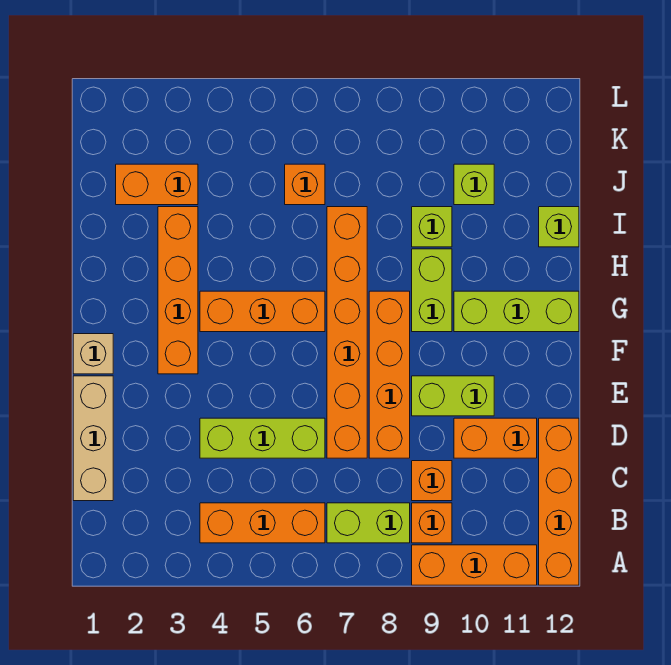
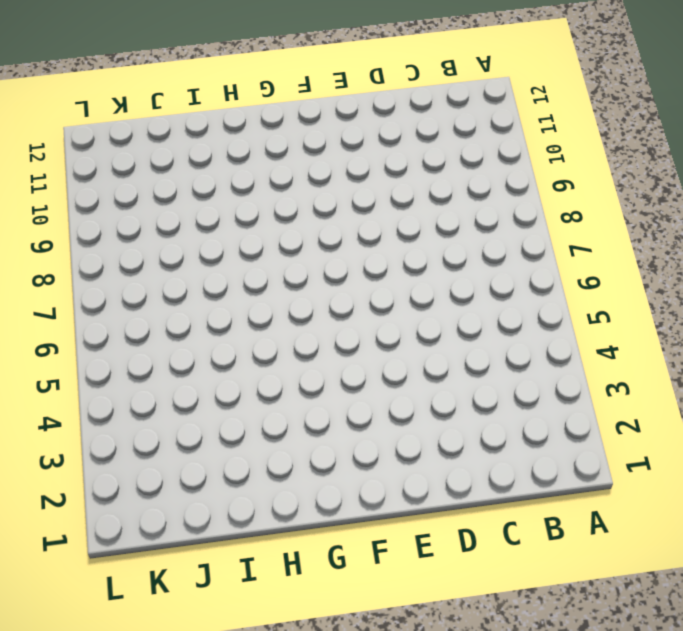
none -> orange brick A9:A11 level 1
none -> orange brick A12:D12 level 1
none -> orange brick B4:B6 level 1

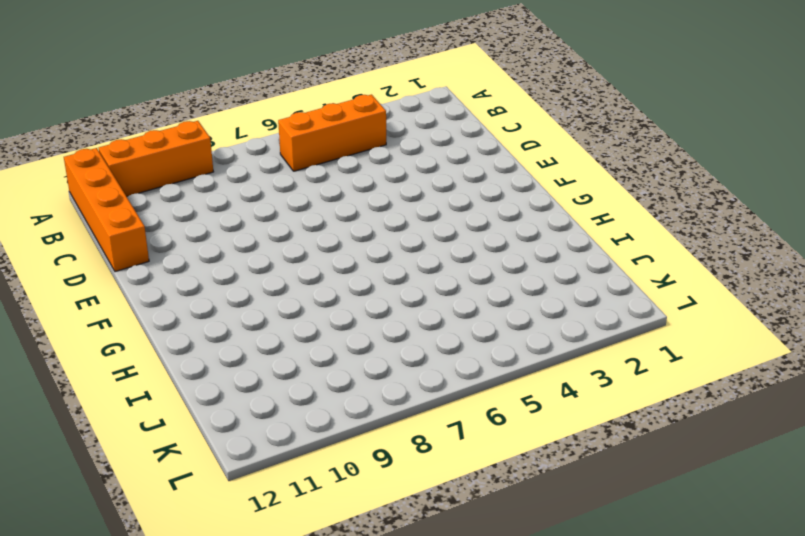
none -> lime brick B7:B8 level 1
none -> orange brick B9 level 1
none -> tan brick C1:E1 level 1

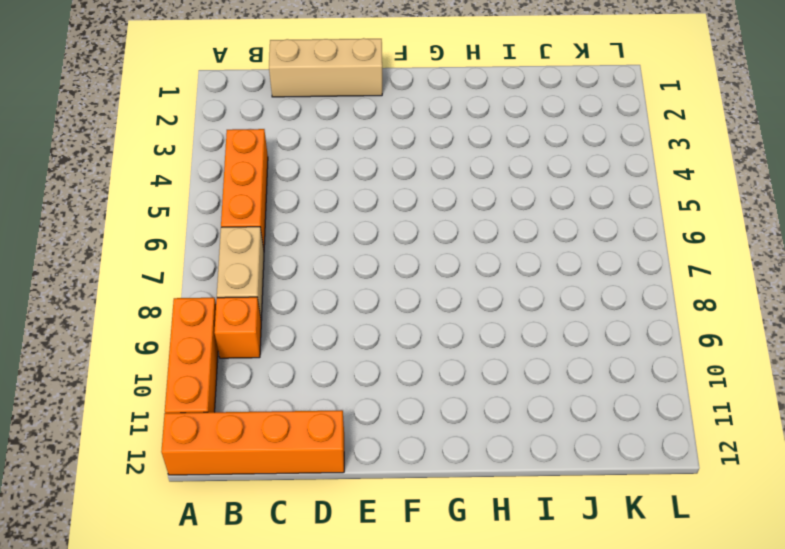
tan brick B7:B8 level 1 -> lime brick B7:B8 level 1
none -> orange brick C9 level 1
none -> lime brick D4:D6 level 1
none -> orange brick D7:I7 level 1

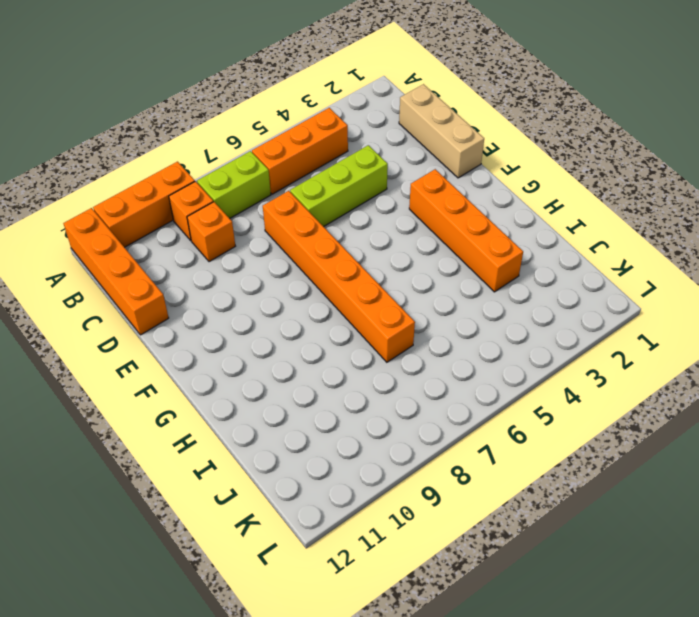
none -> orange brick D8:G8 level 1
none -> orange brick D10:D11 level 1
none -> lime brick E9:E10 level 1

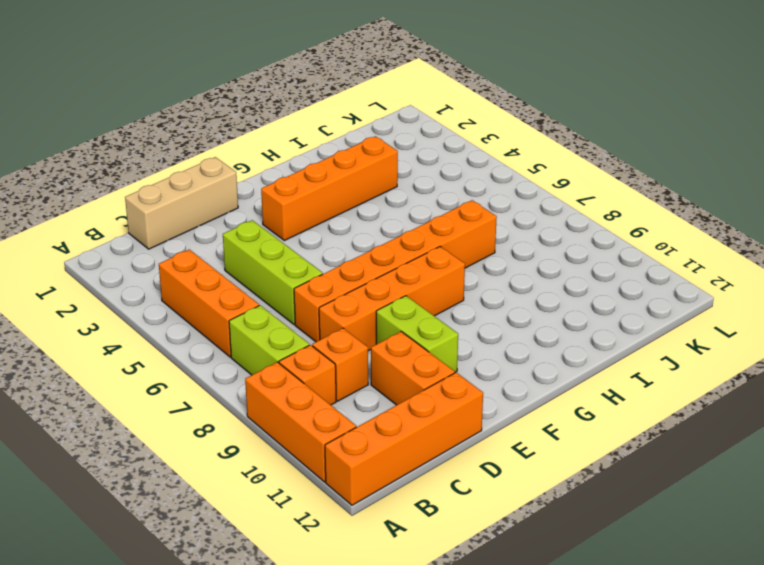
none -> tan brick F1 level 1
none -> orange brick G4:G6 level 1
none -> lime brick G9:H9 level 1

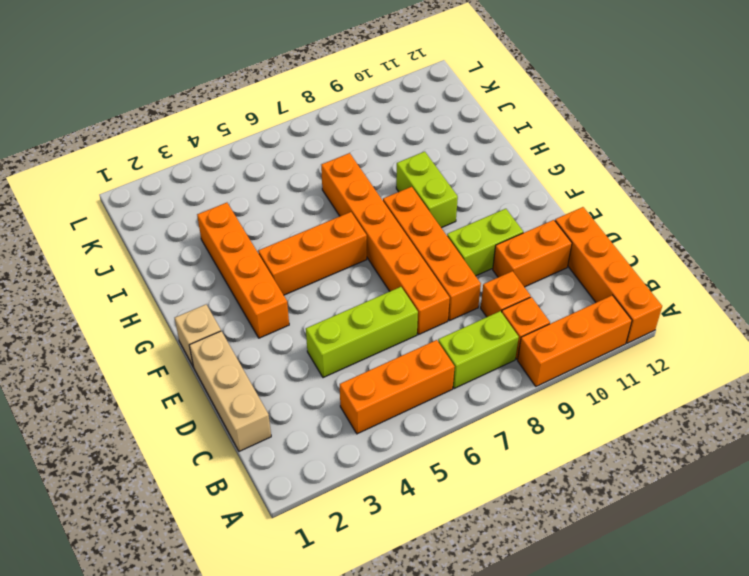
none -> lime brick G10:G12 level 1
none -> lime brick I9 level 1
none -> lime brick I12 level 1

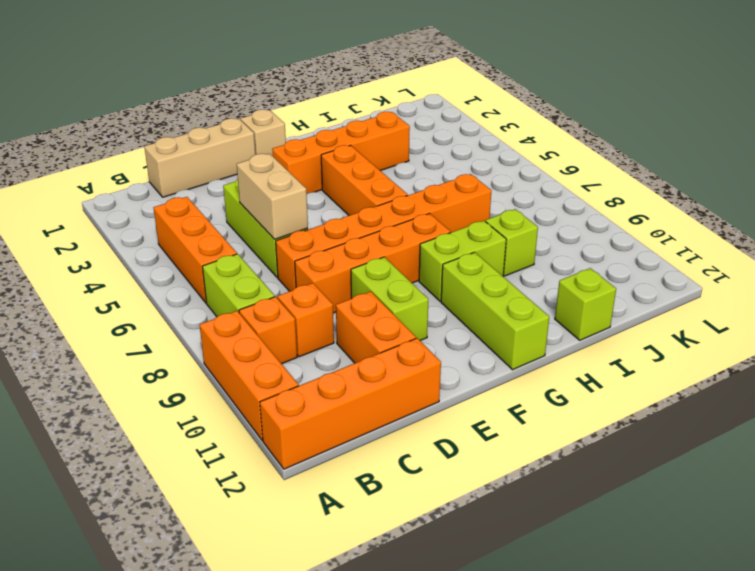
tan brick D5:D6 level 2 -> none
none -> orange brick J2:J3 level 1
none -> orange brick J6 level 1
none -> lime brick J10 level 1

